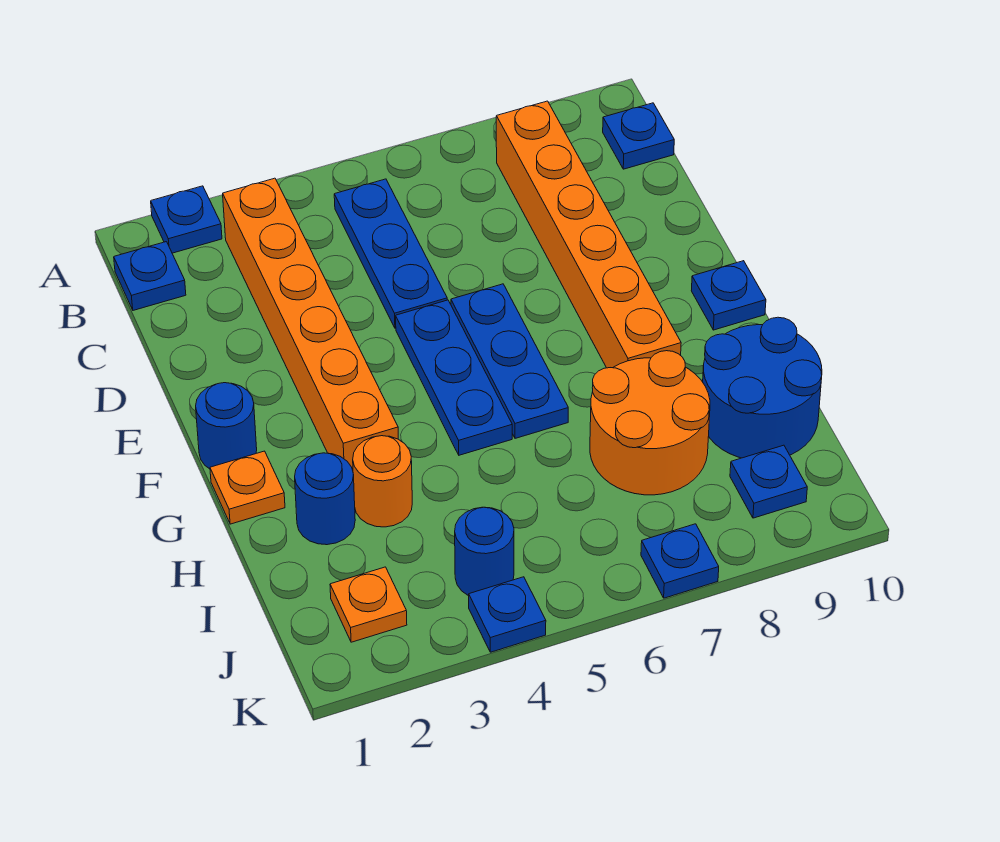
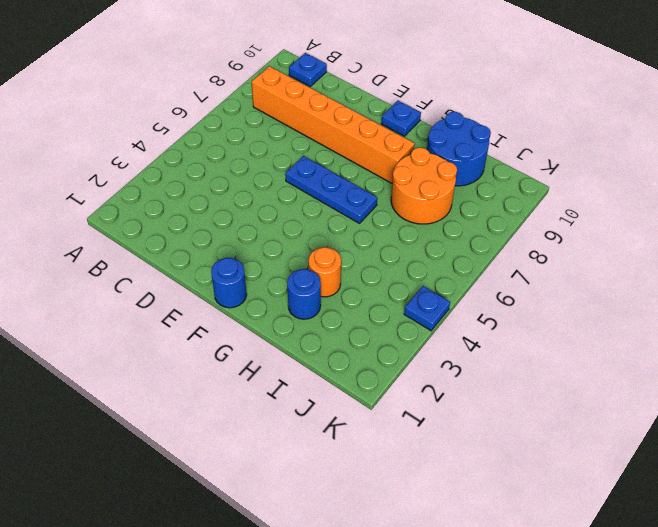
none -> blue plate A2 level 1
none -> blue plate B1 level 1
none -> orange brick B3:G3 level 1

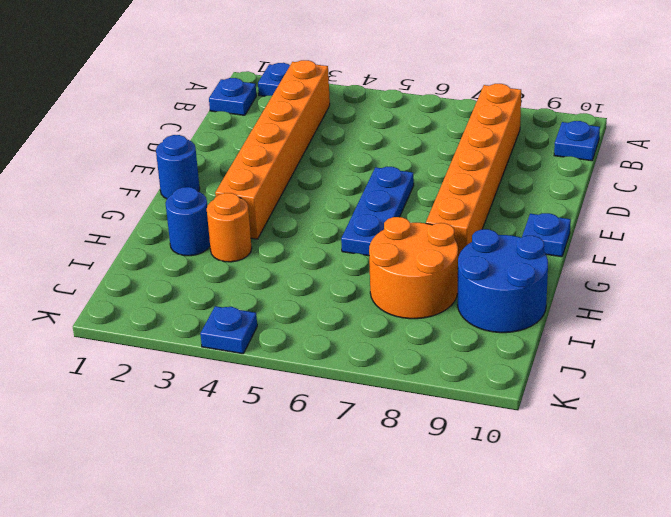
none -> blue plate B5:D5 level 1
none -> blue plate E5:G5 level 1
none -> orange plate G1 level 1

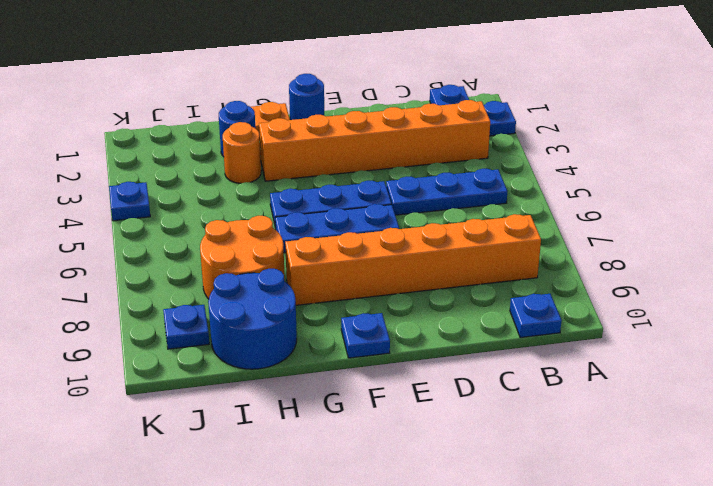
none -> orange plate J2 level 1
none -> blue round brick J4 level 1
none -> blue plate K7 level 1

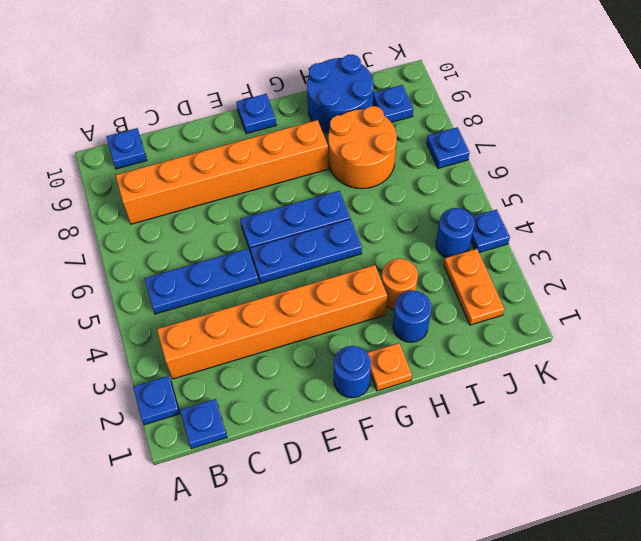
orange plate J2:J3 level 1 -> orange plate J2 level 1

